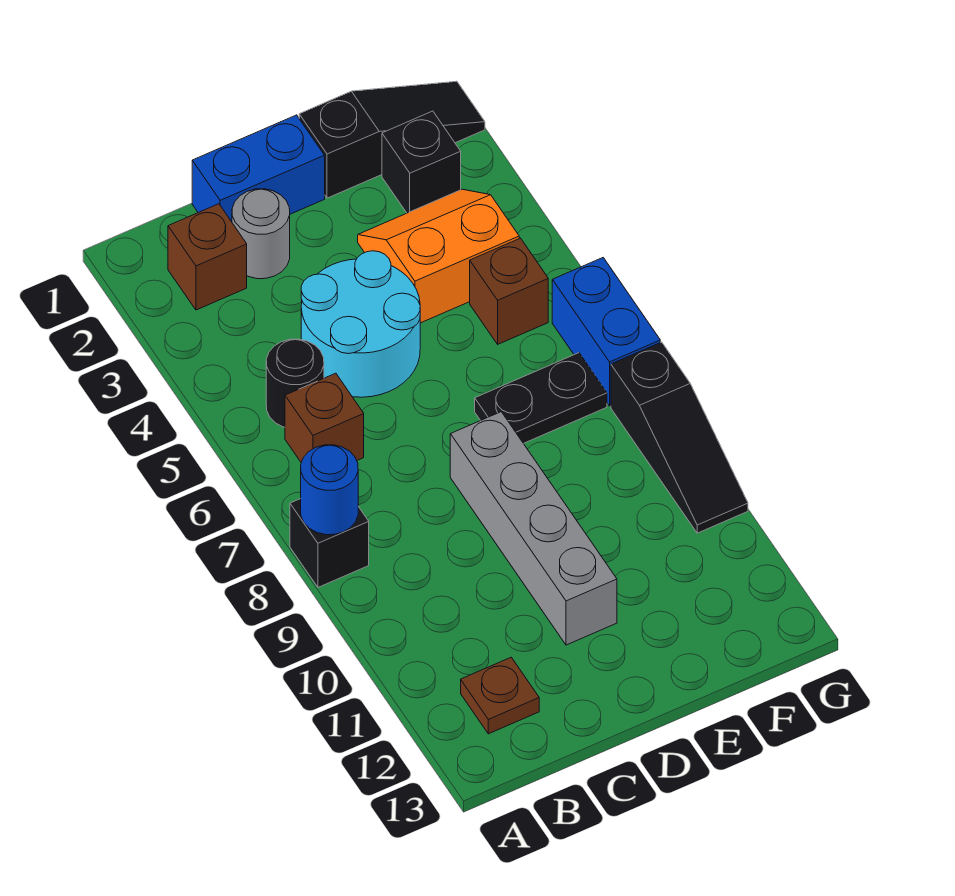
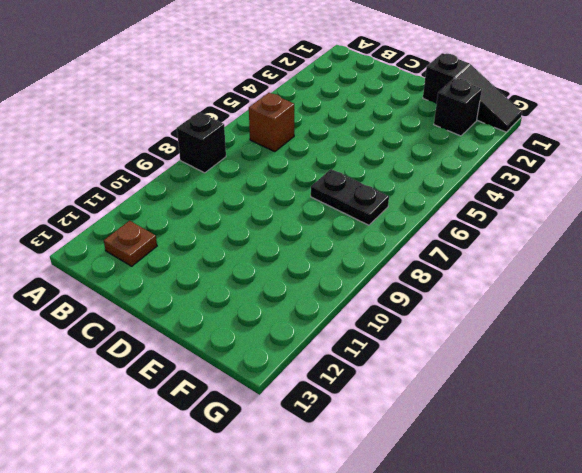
none -> brown brick B2 level 1
none -> black round brick B5 level 1
none -> blue brick C1:D1 level 1

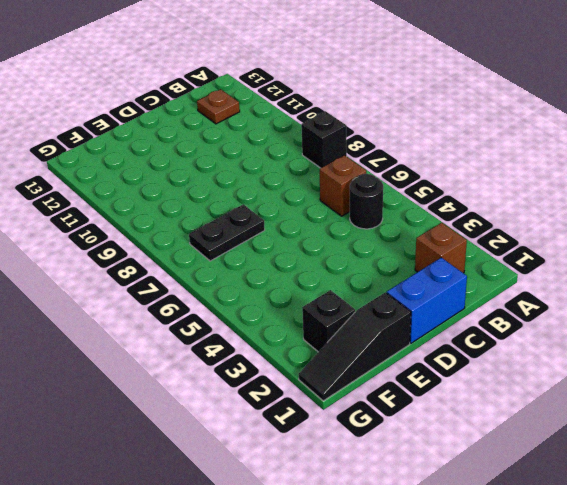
none -> grey round brick C2 level 1
none -> cyan round brick C4:D5 level 1
none -> grey brick D8:D11 level 1

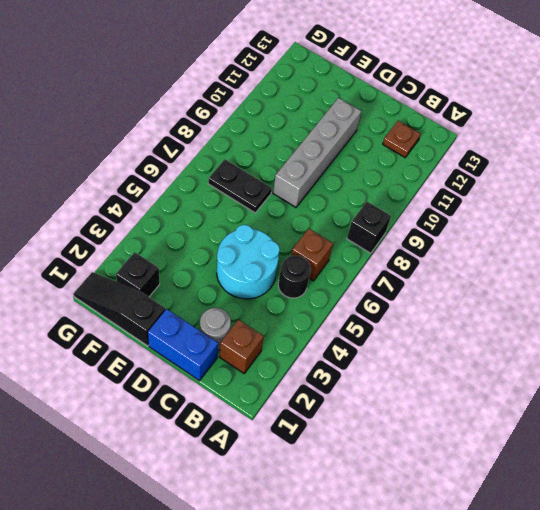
none -> orange slope E3:F4 level 1 top 4
none -> brown brick F5 level 1
none -> blue brick G6:G7 level 1

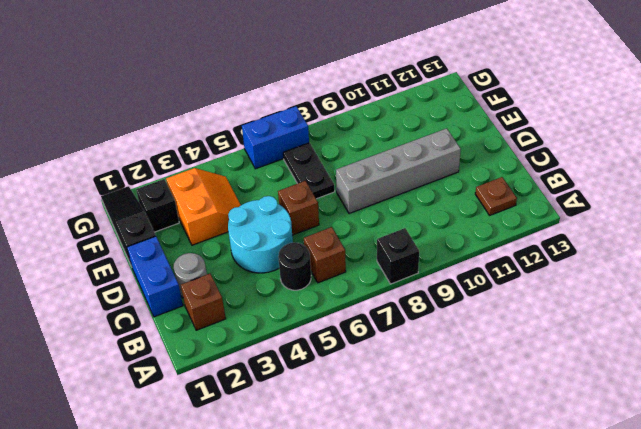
brown brick D6 level 1 -> brown brick F5 level 1
orange slope E3:F4 level 1 top 3 -> orange slope E3:F4 level 1 top 4
none -> black slope G8:G10 level 1 top 8
none -> blue round brick A8 level 2

